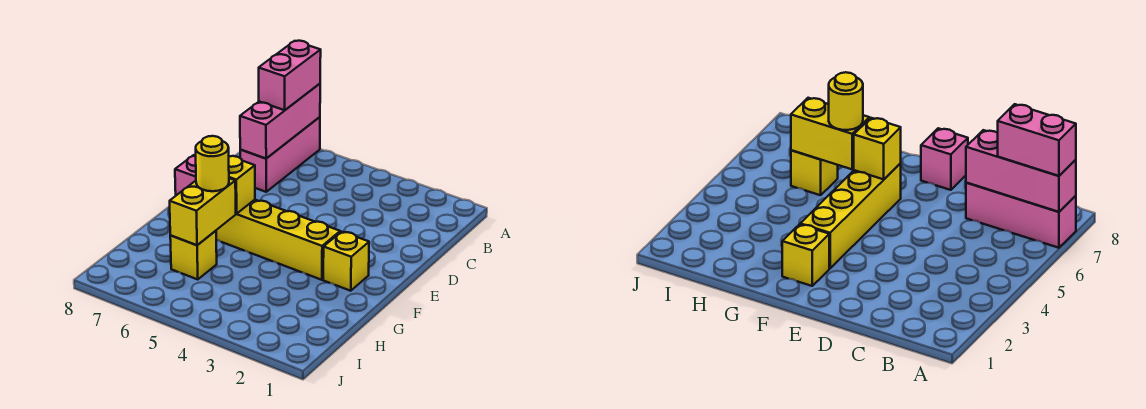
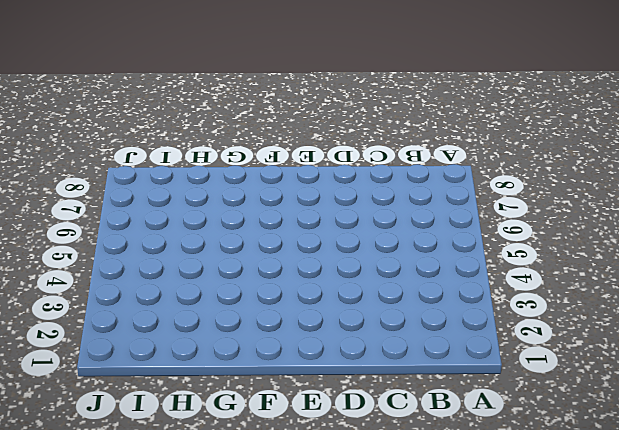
none -> pink brick A7:C7 level 1
none -> pink brick E8 level 1

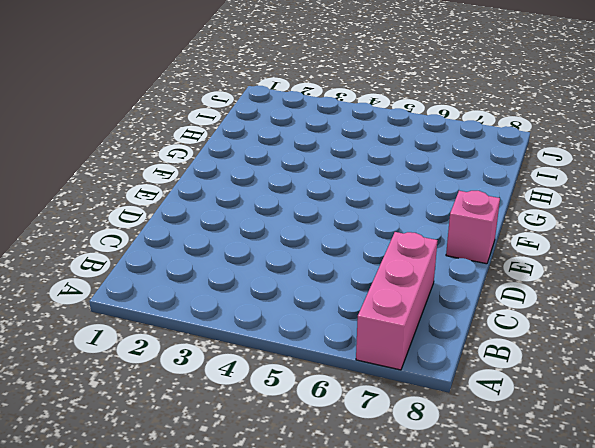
none -> yellow brick F2 level 1
none -> yellow brick F3:F6 level 1

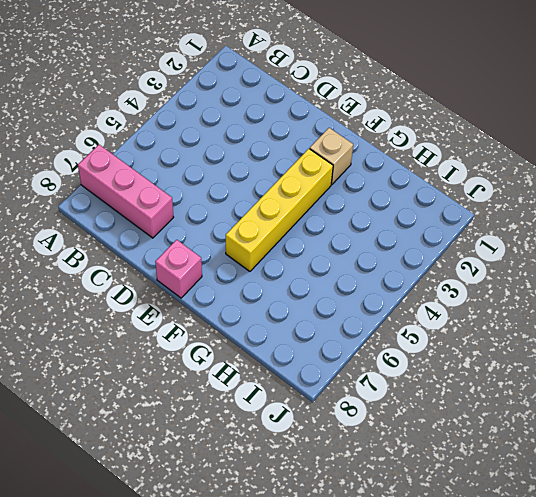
tan brick F2 level 1 -> yellow brick F2 level 1
none -> yellow brick H6 level 1
none -> pink brick A7:C7 level 2

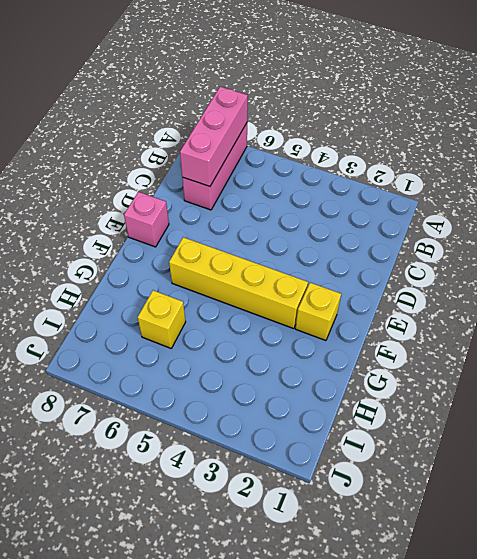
none -> yellow brick F6 level 2
none -> yellow brick G6:H6 level 2

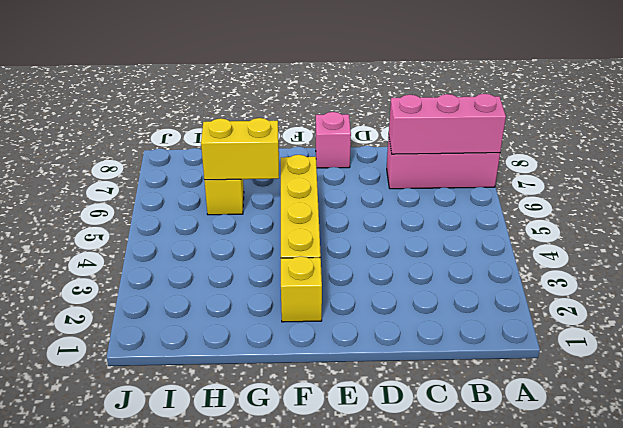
none -> yellow brick F6 level 2
none -> pink brick A7:B7 level 3

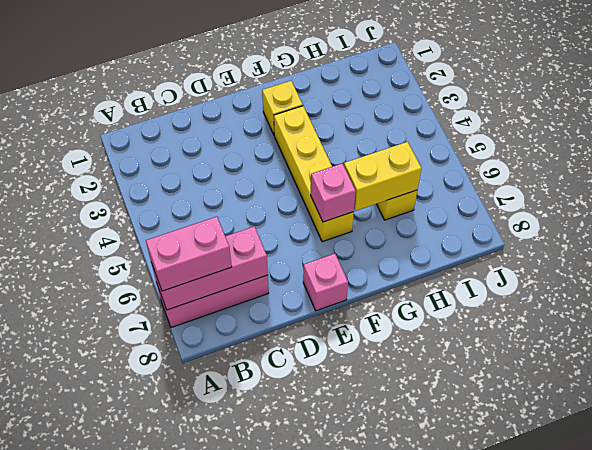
pink brick F6 level 2 -> yellow brick F6 level 2
none -> yellow round brick G6 level 3

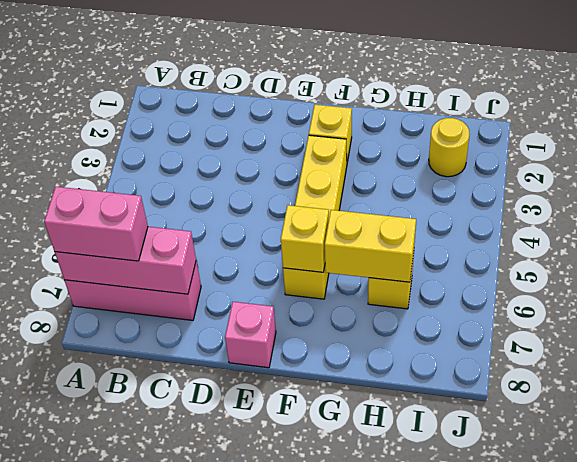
yellow round brick I2 level 1 -> yellow round brick G6 level 3

